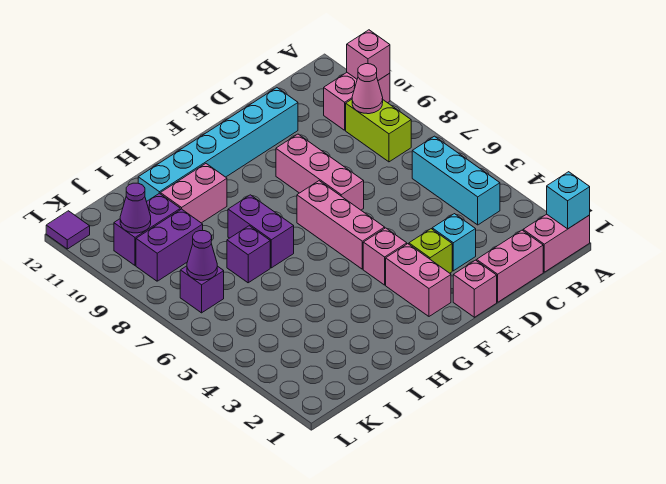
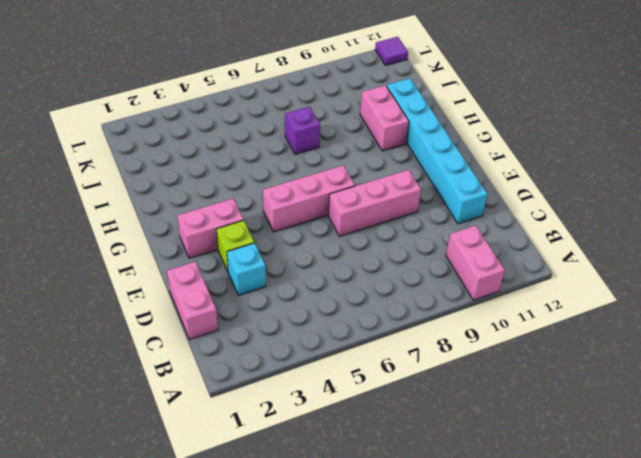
none -> pink brick A1:B1 level 1
none -> cyan brick B4:B6 level 1
none -> lime brick B8:B9 level 1

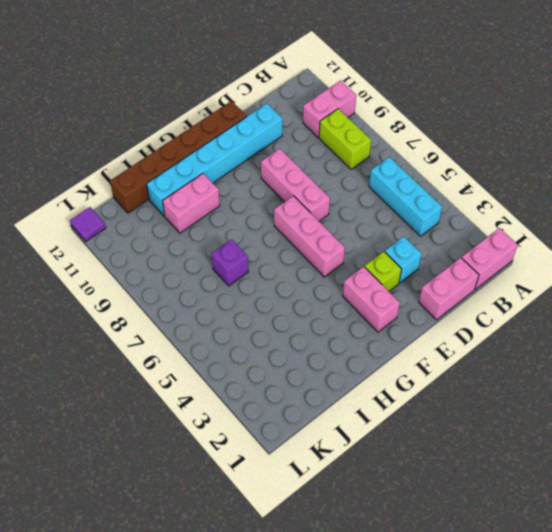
brown brick E12:J12 level 1 -> none
none -> pink brick E1 level 1
none -> pink brick F4 level 1
none -> purple brick H7:H8 level 1

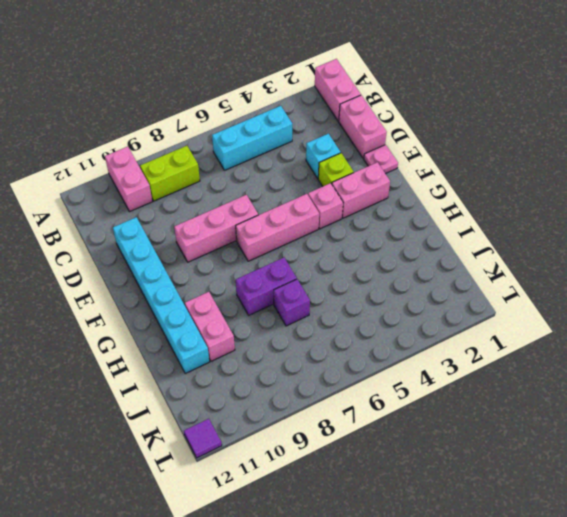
pink plate E1 level 1 -> pink brick E1 level 1
none -> purple brick J9:K9 level 1
none -> purple brick J10:K10 level 1
none -> purple brick K7 level 1

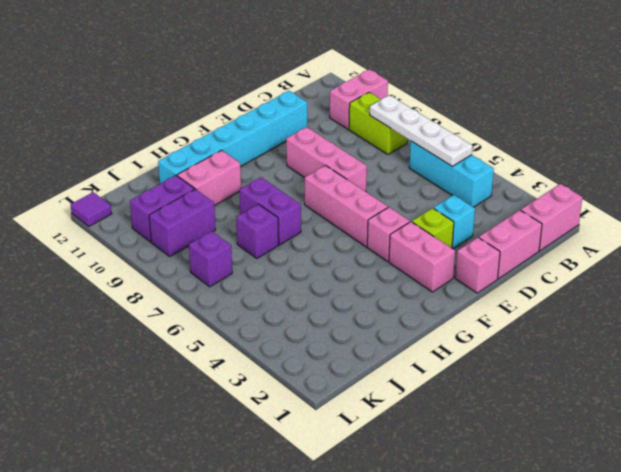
white plate B5:B8 level 2 -> none
none -> cyan brick A1 level 2
none -> pink brick A10 level 2
none -> pink cone B9 level 2

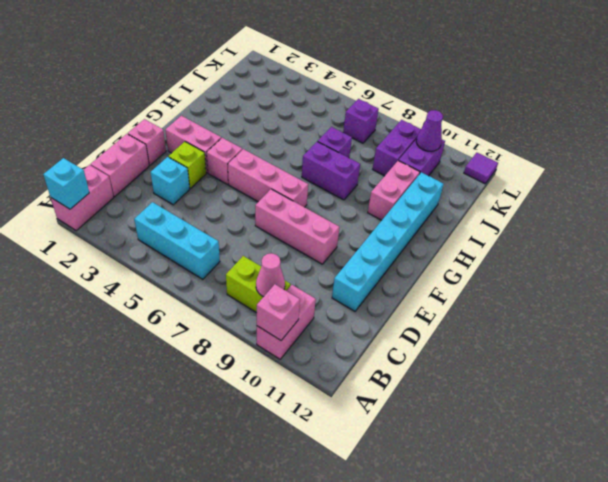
none -> purple cone K7 level 2

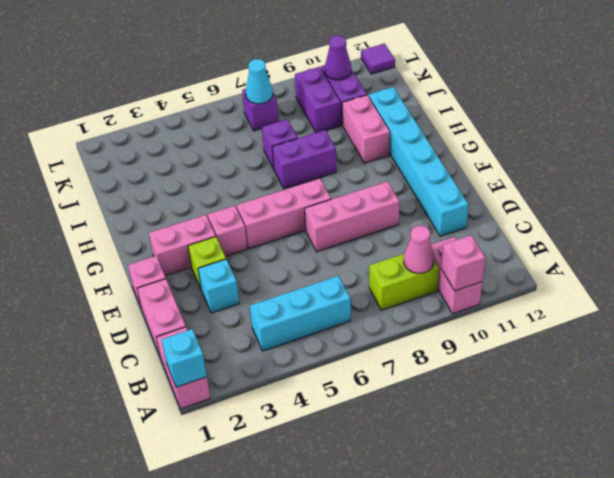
cyan cone K7 level 2 -> purple cone K7 level 2

